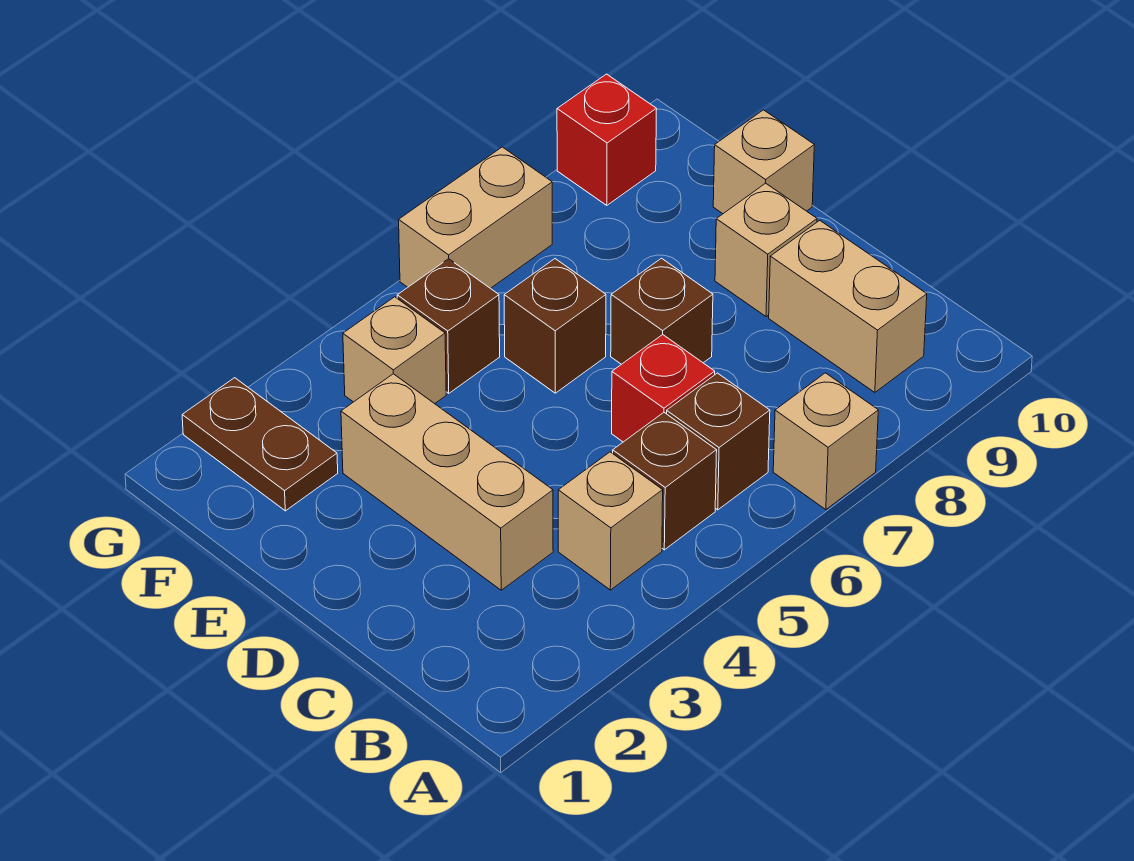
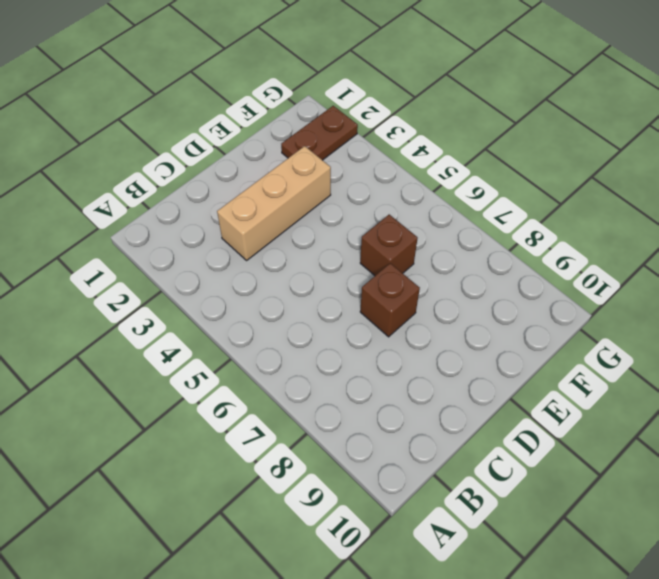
none -> tan brick A7 level 1
none -> tan brick B4 level 1
none -> brown brick B5 level 1

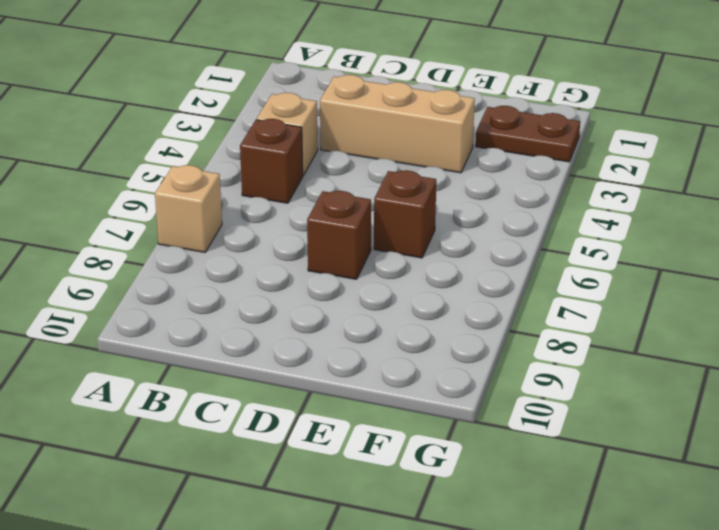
none -> brown brick B6 level 1
none -> tan brick B9:C9 level 1
none -> red brick C6 level 1

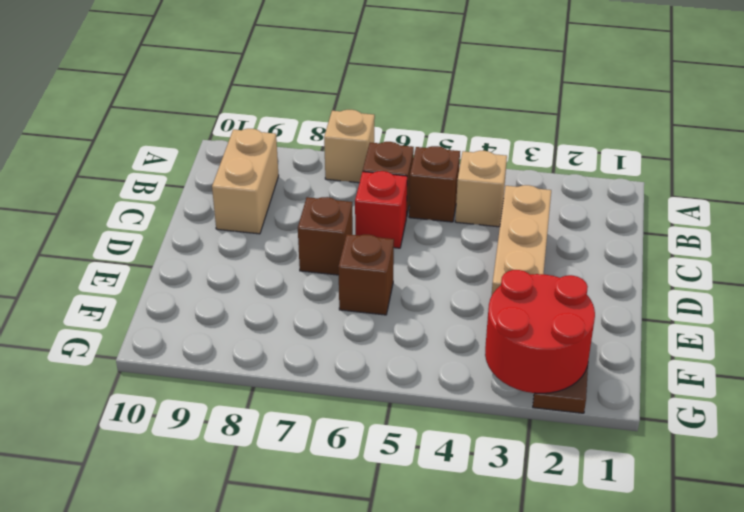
red round brick F2:G3 level 2 -> none
none -> tan brick D9 level 1
none -> tan brick E10 level 1
none -> tan brick F4 level 1

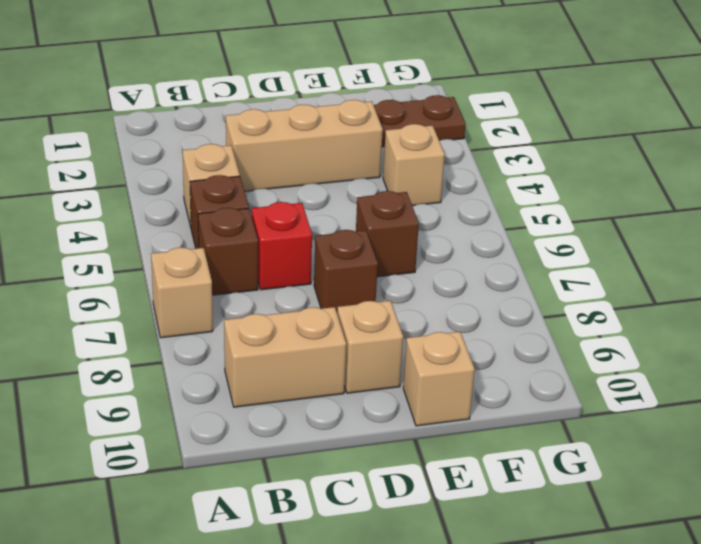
none -> brown brick F5 level 1
none -> tan brick G6:G7 level 1
none -> red brick G9 level 1

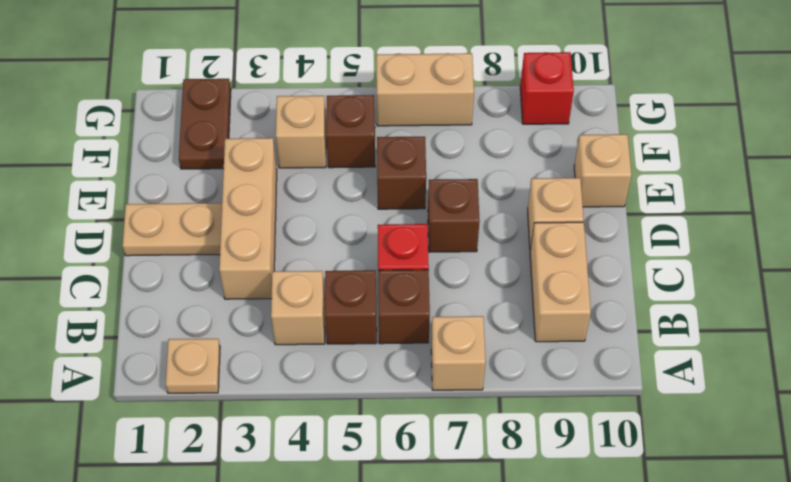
tan plate A2 level 1 -> none
tan plate D1:D2 level 1 -> none

